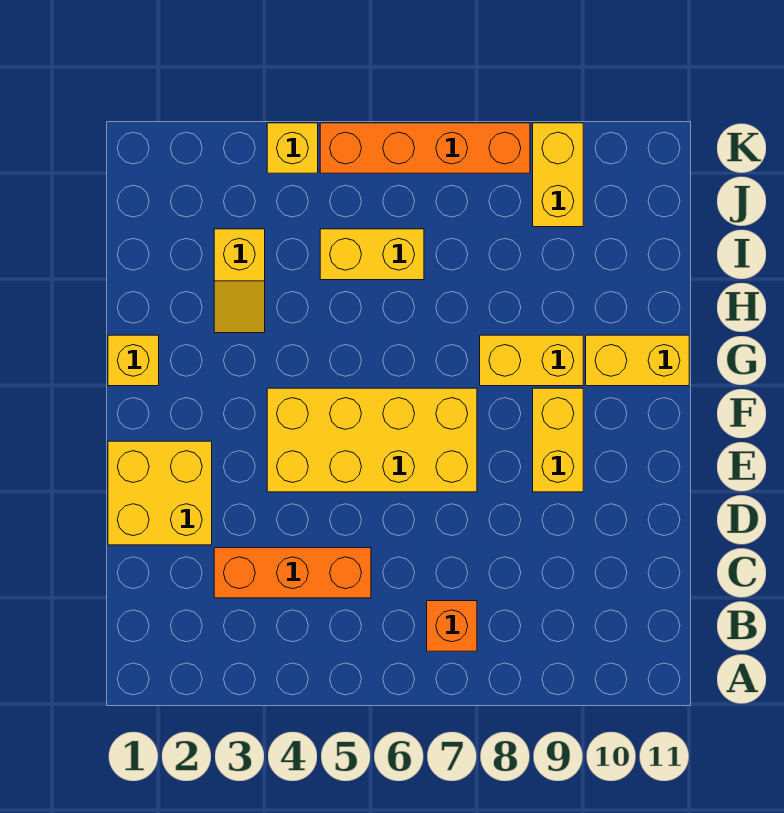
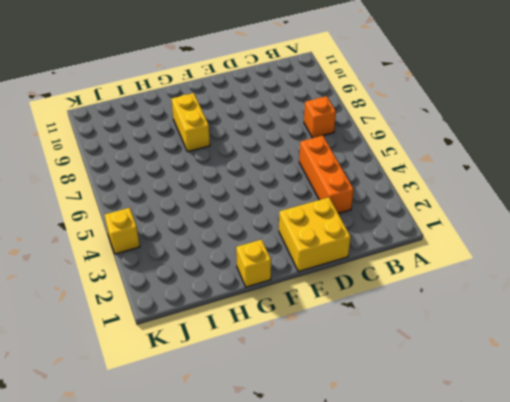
none -> yellow brick E4:F7 level 1
none -> yellow brick E9:F9 level 1
none -> yellow brick G10:G11 level 1

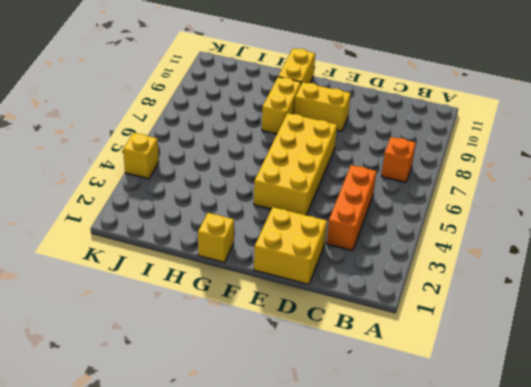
none -> yellow slope H3:I3 level 1 top I
none -> yellow brick I5:I6 level 1
none -> yellow brick J9:K9 level 1

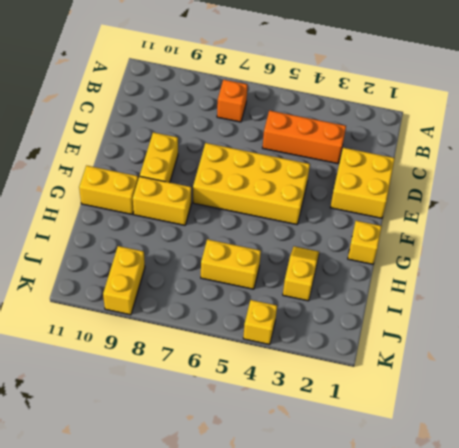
none -> orange brick K5:K8 level 1

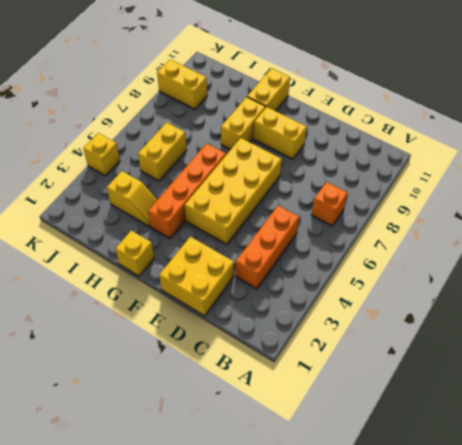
orange brick G3:G6 level 1 -> orange brick K5:K8 level 1

